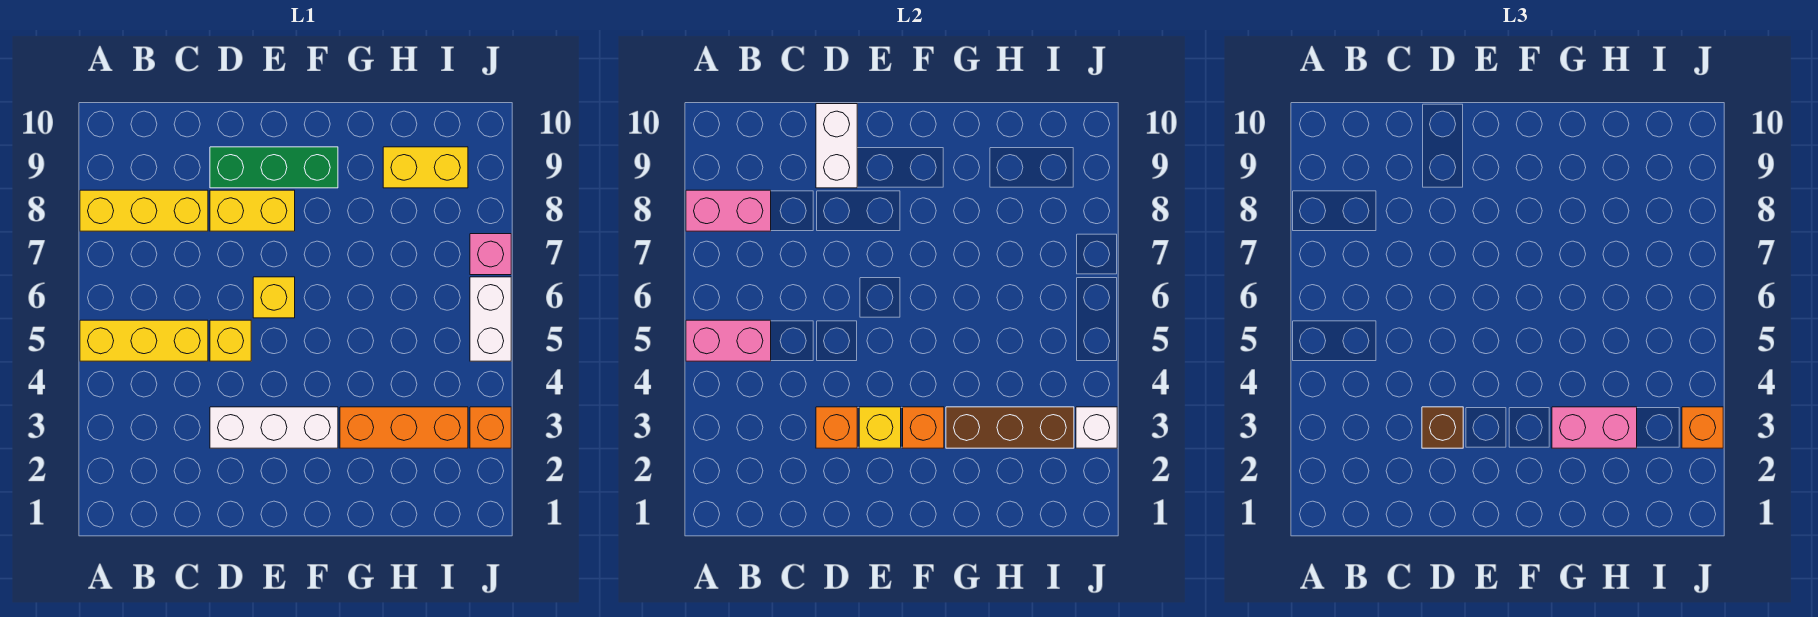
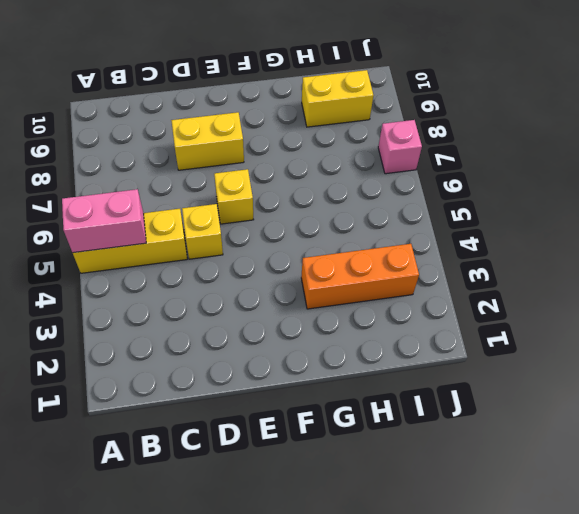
none -> yellow brick A8:C8 level 1
none -> white brick D3:F3 level 1
none -> green brick D9:F9 level 1

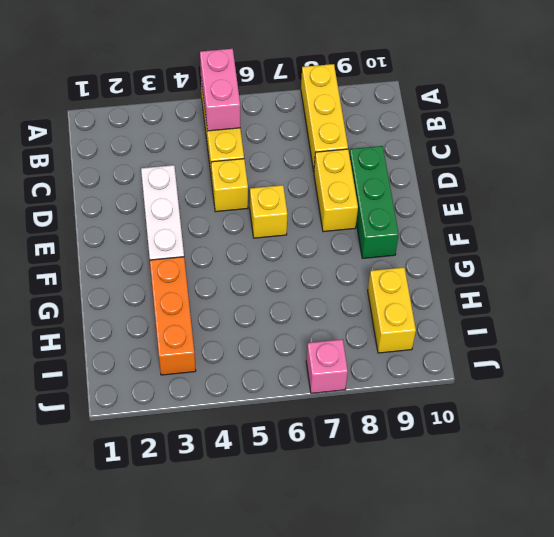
none -> orange brick J3 level 1
none -> white brick J5:J6 level 1
none -> pink brick A8:B8 level 2

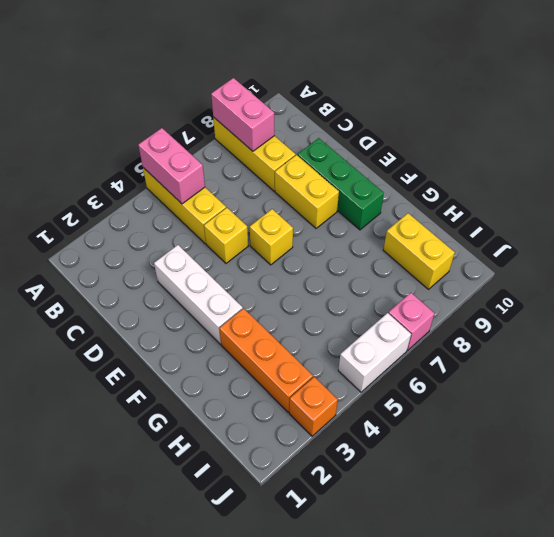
none -> orange brick D3 level 2
none -> white brick D9:D10 level 2
none -> yellow brick E3 level 2

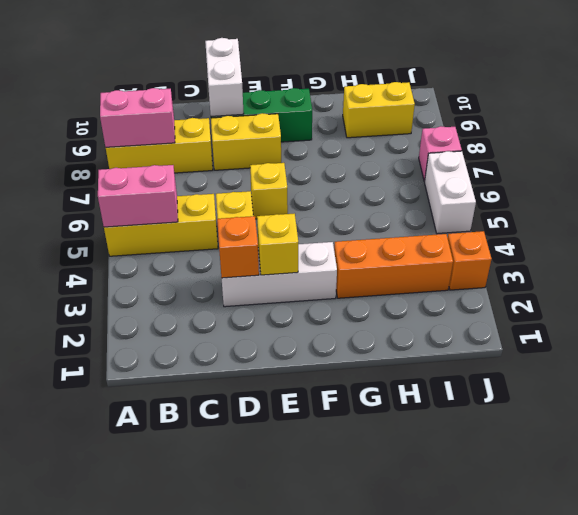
none -> orange brick F3 level 2
none -> brown brick G3:I3 level 2
none -> white brick J3 level 2

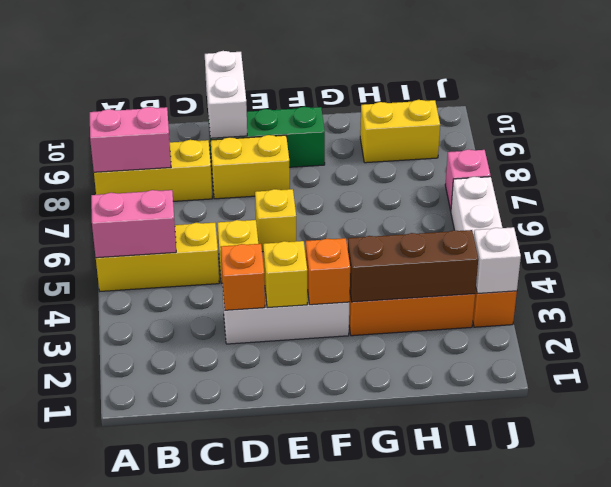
none -> brown brick D3 level 3
none -> pink brick G3:H3 level 3
none -> orange brick J3 level 3

